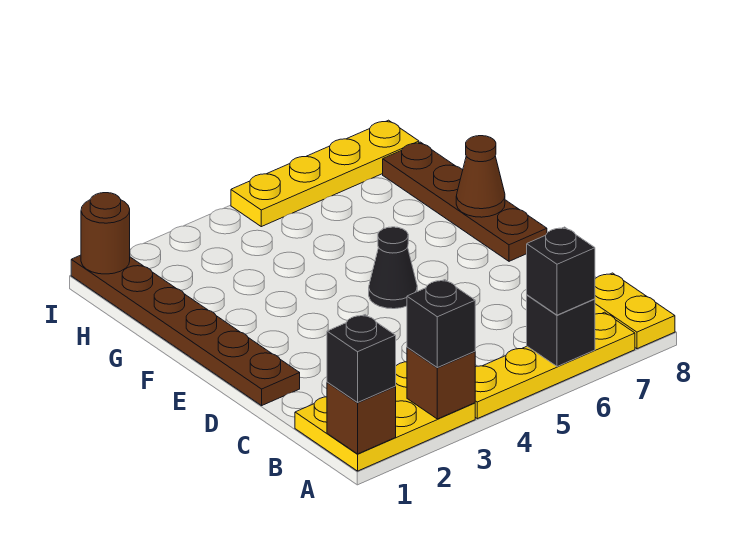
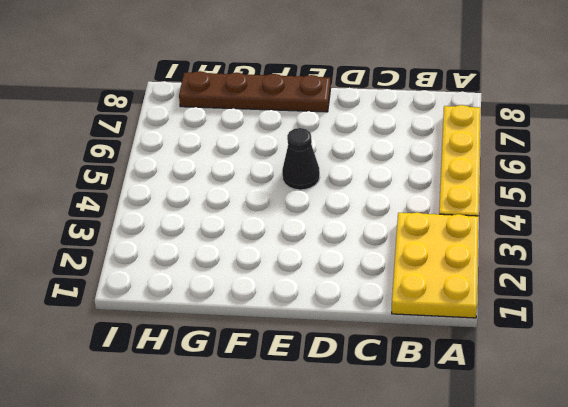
none -> yellow plate A8:B8 level 1
none -> brown plate D1:I1 level 1
none -> yellow plate I5:I8 level 1

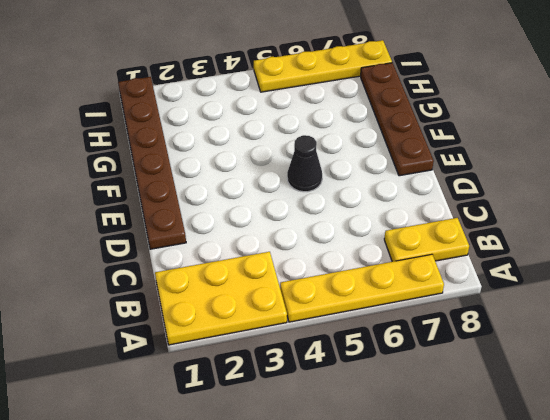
yellow plate B7:B8 level 1 -> yellow plate A8:B8 level 1
none -> brown brick A1 level 2
none -> brown brick A3 level 2
none -> black brick A6 level 2

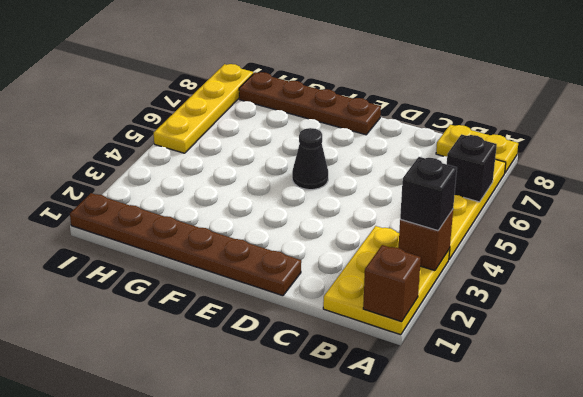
none -> brown cone F8 level 2
none -> brown round brick I1 level 2
none -> black brick A1 level 3

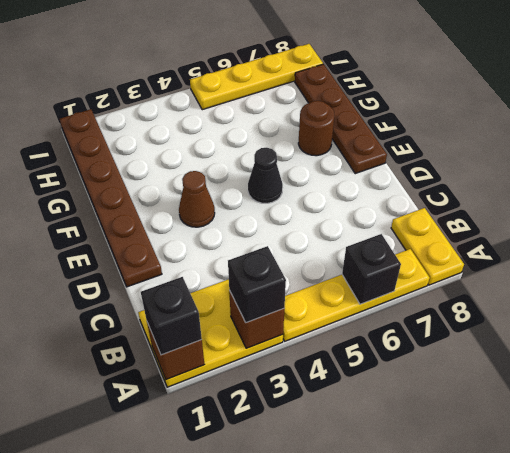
brown cone E3 level 1 -> brown cone F8 level 2
brown round brick F7 level 1 -> brown round brick I1 level 2
none -> black brick A6 level 3

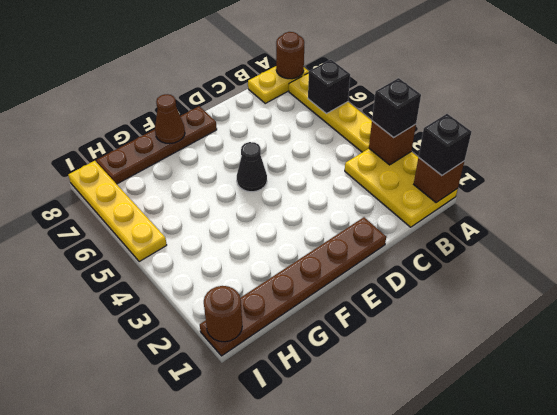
brown round brick A8 level 2 -> none
none -> black brick A6 level 3

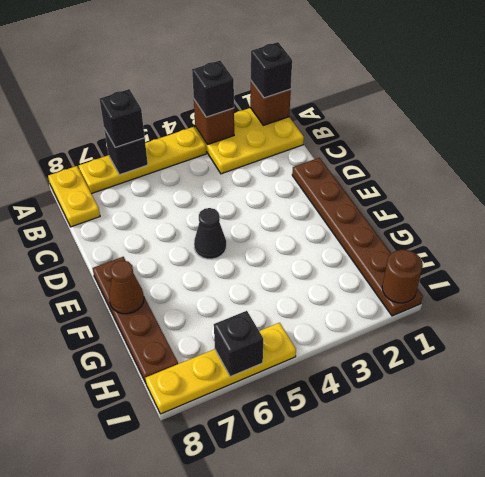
black brick I6 level 2 -> none

